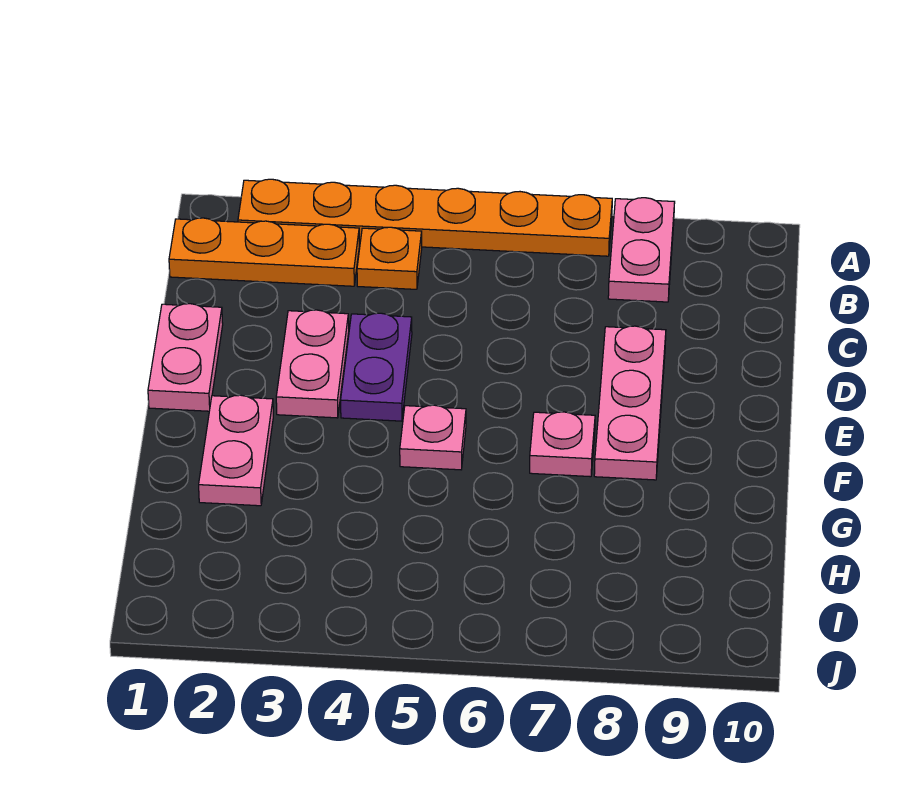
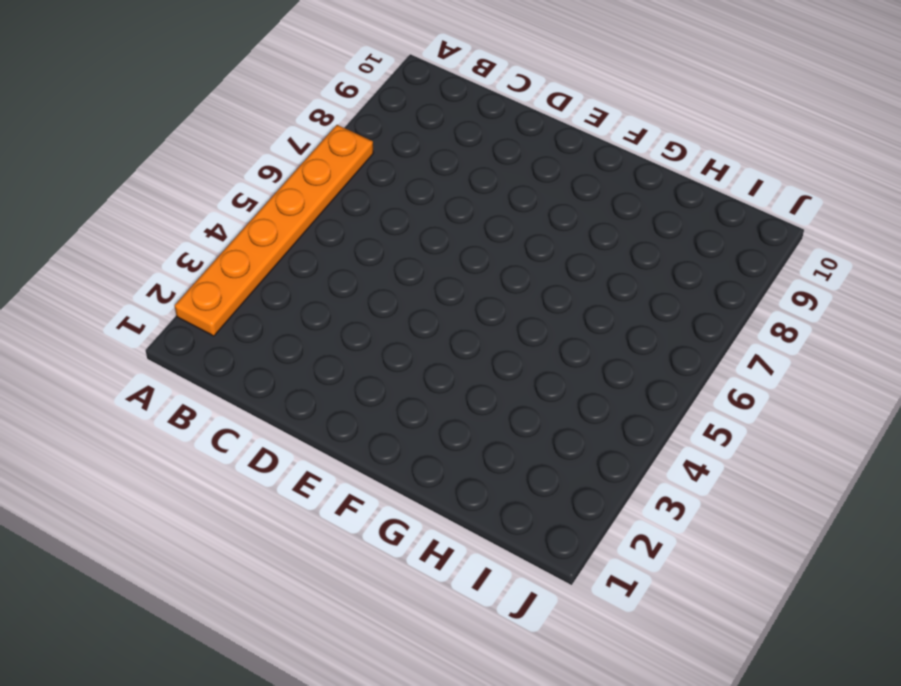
none -> pink plate A8:B8 level 1
none -> orange plate B1:B3 level 1

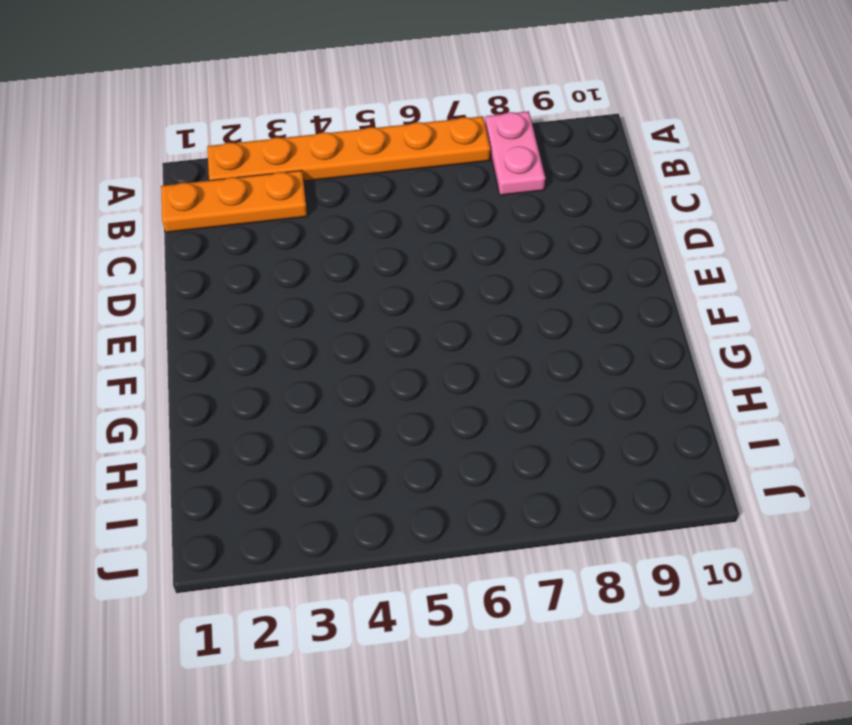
none -> orange plate B4 level 1
none -> pink plate D1:E1 level 1

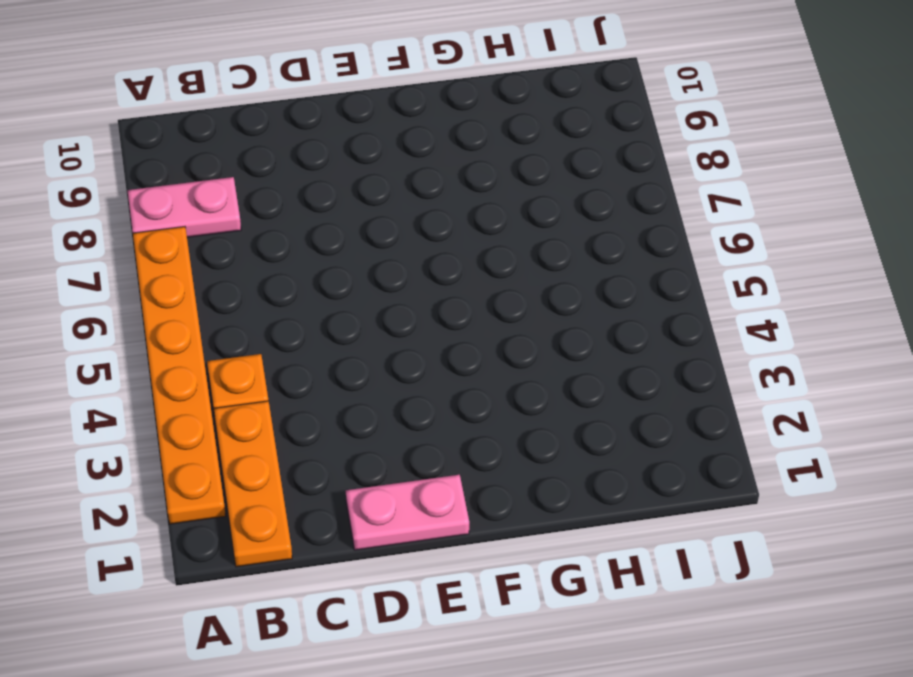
none -> pink plate D3:E3 level 1
none -> purple plate D4:E4 level 1

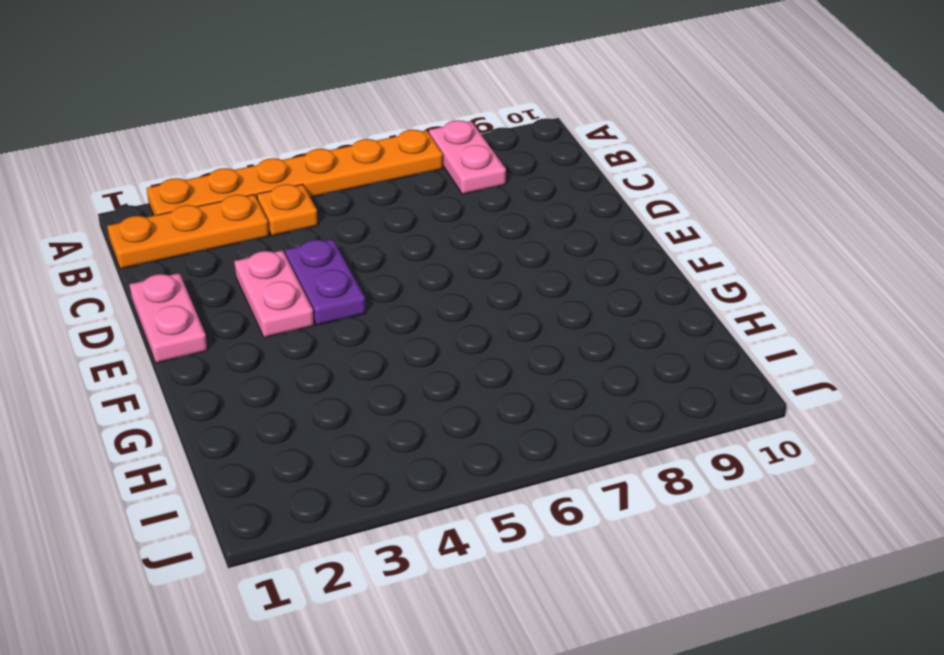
none -> pink plate D8:F8 level 1
none -> pink plate F2:G2 level 1

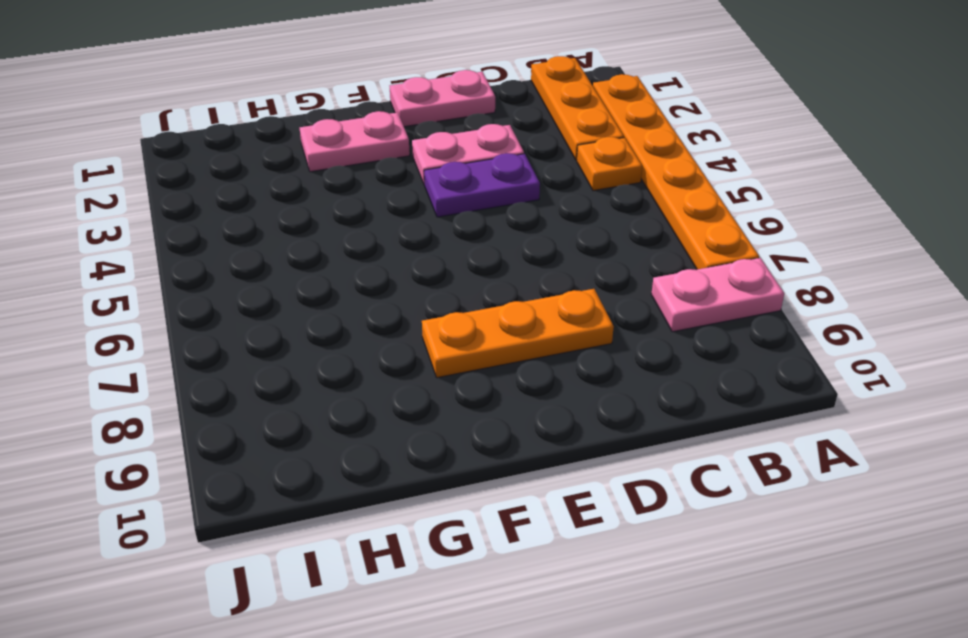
orange plate D8:F8 level 1 -> pink plate D8:F8 level 1
none -> pink plate F5 level 1
none -> pink plate F7 level 1

